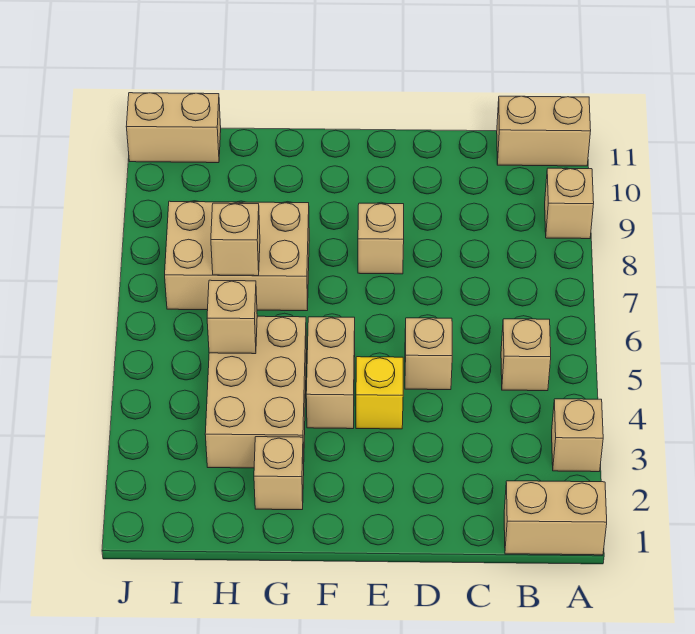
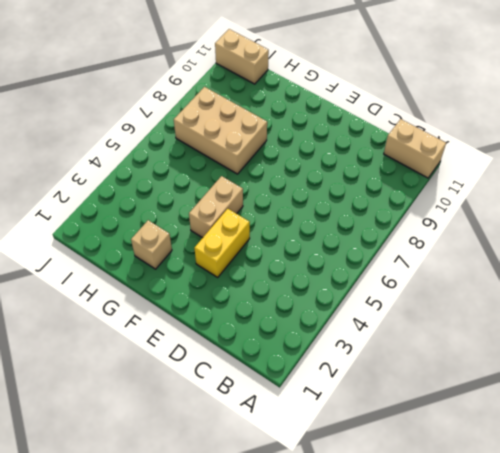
yellow brick E3:E4 level 1 -> yellow brick E4 level 1
none -> tan brick A1:B1 level 1
none -> tan brick A3 level 1
none -> tan brick A9 level 1

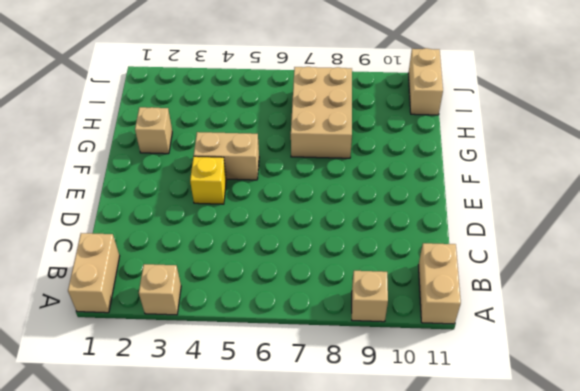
none -> tan brick B5 level 1
none -> tan brick D5 level 1
none -> tan brick E8 level 1

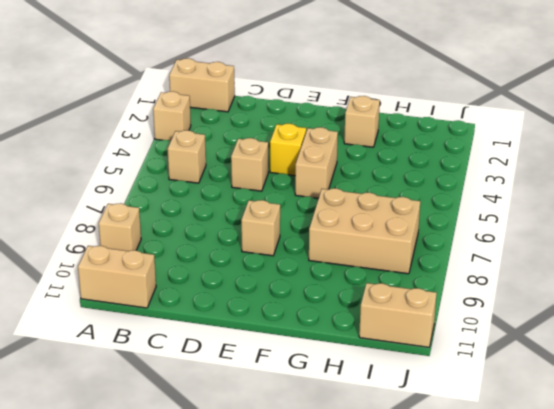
none -> tan brick G3:H5 level 1
none -> tan brick H5 level 2
none -> tan brick H7 level 2

